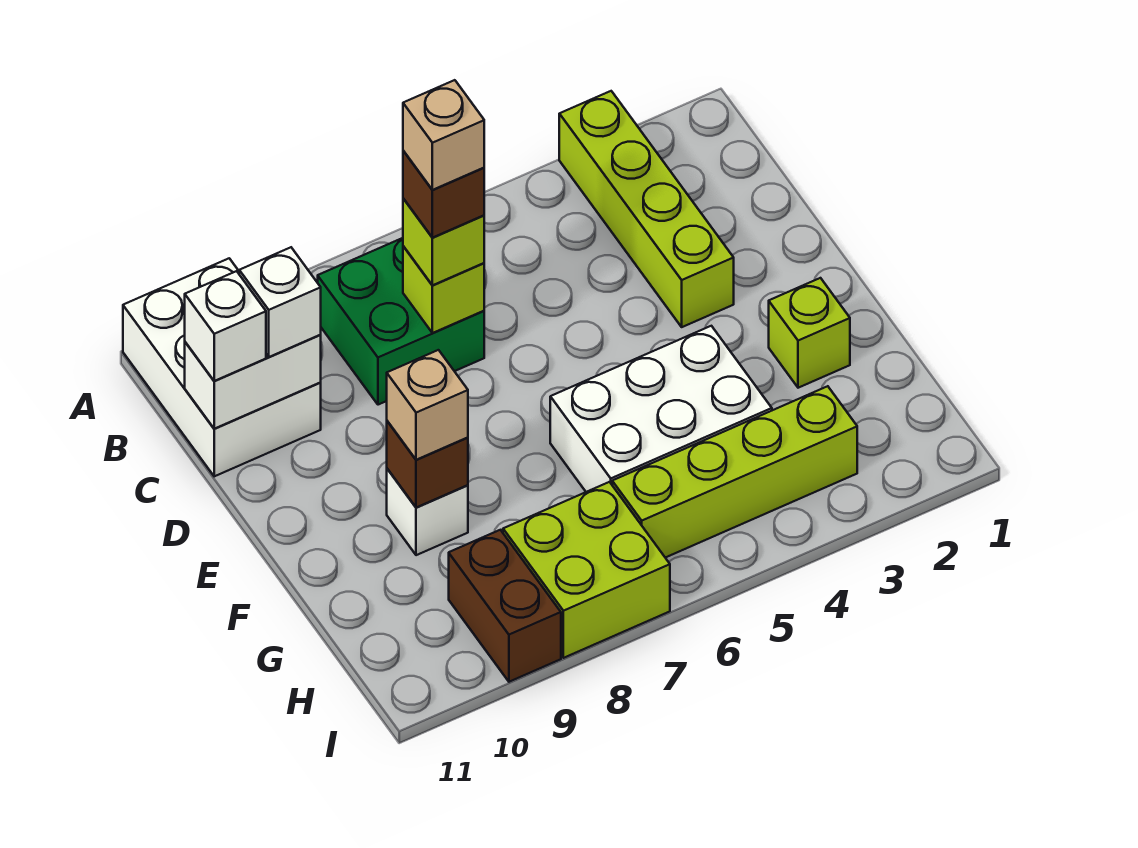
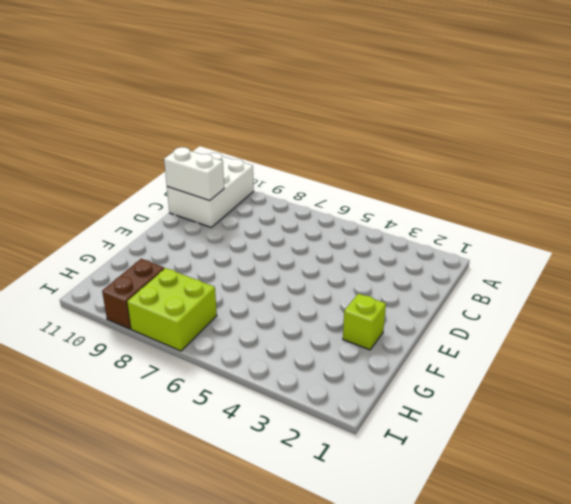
none -> lime brick A3:D3 level 1
none -> green brick B7:C8 level 1
none -> white brick F4:G6 level 1

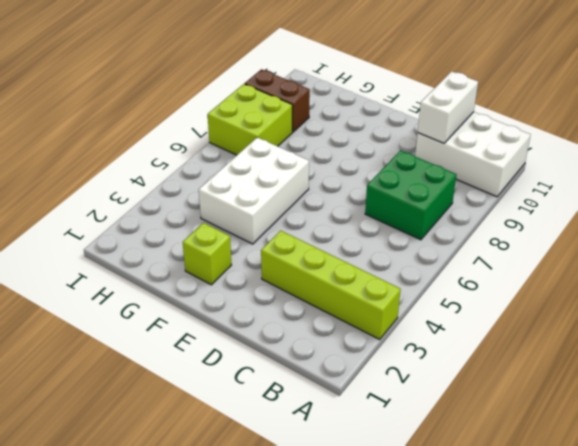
none -> white brick F9 level 1
none -> lime brick H3:H6 level 1
none -> lime brick C7 level 2

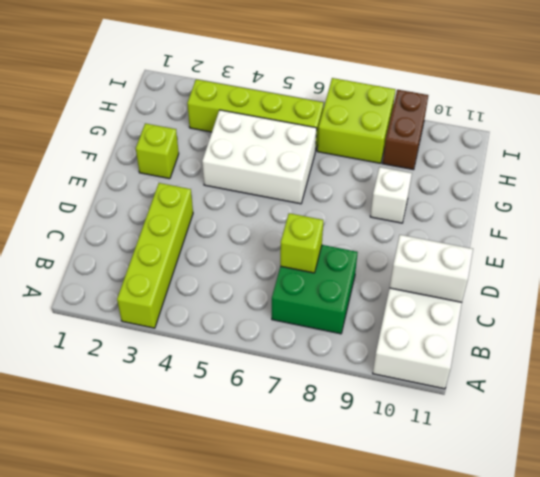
none -> brown brick F9 level 2
none -> lime brick C7 level 3
none -> white brick C10 level 3

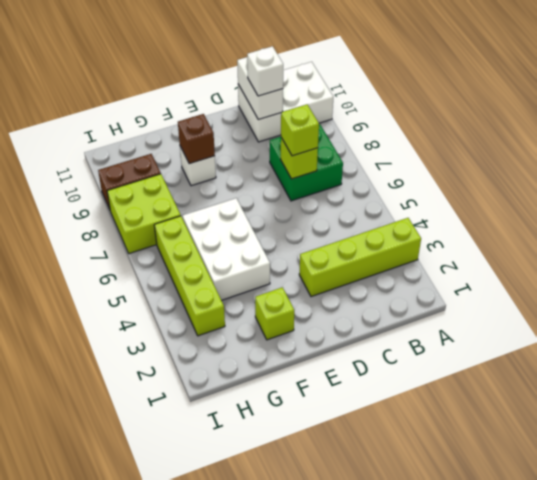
none -> white brick C11 level 3
none -> tan brick F9 level 3
none -> brown brick C7 level 4

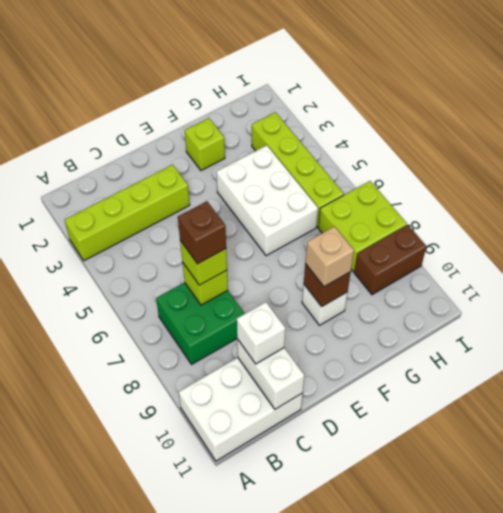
none -> white brick C11 level 3
none -> tan brick C7 level 5

